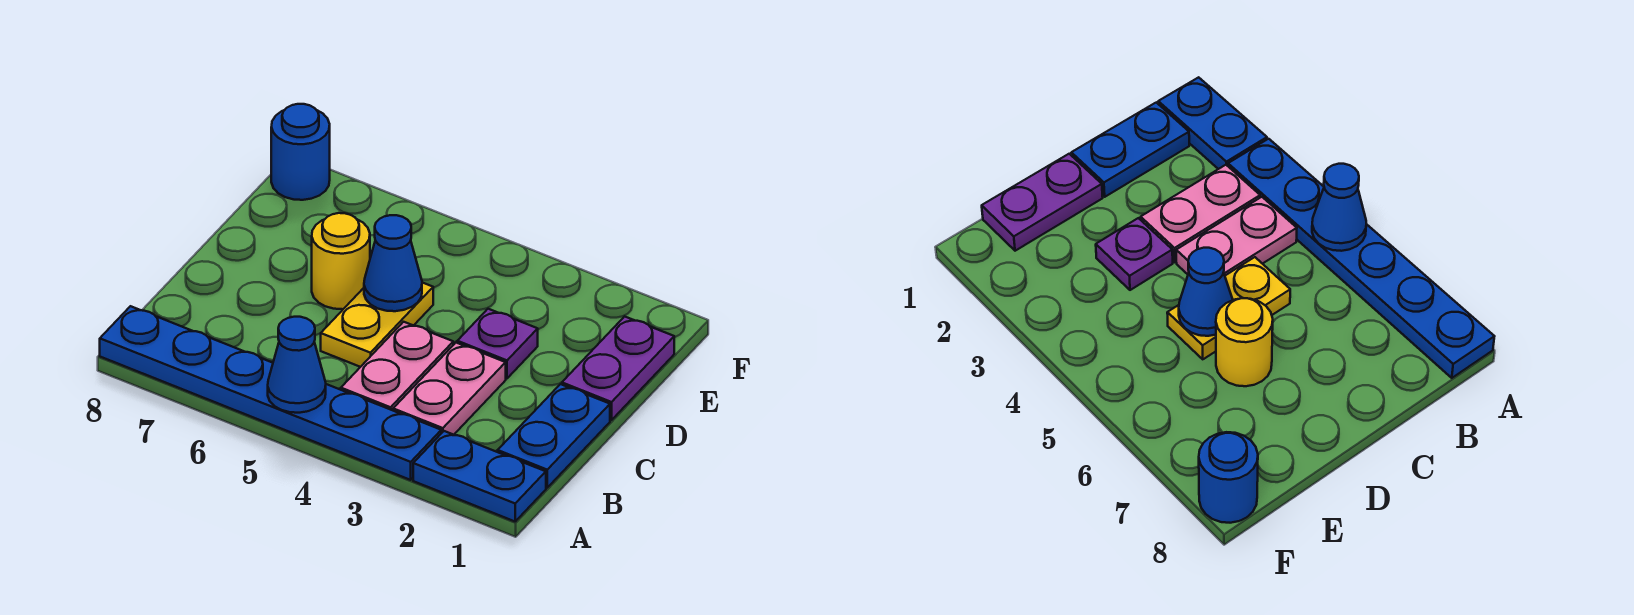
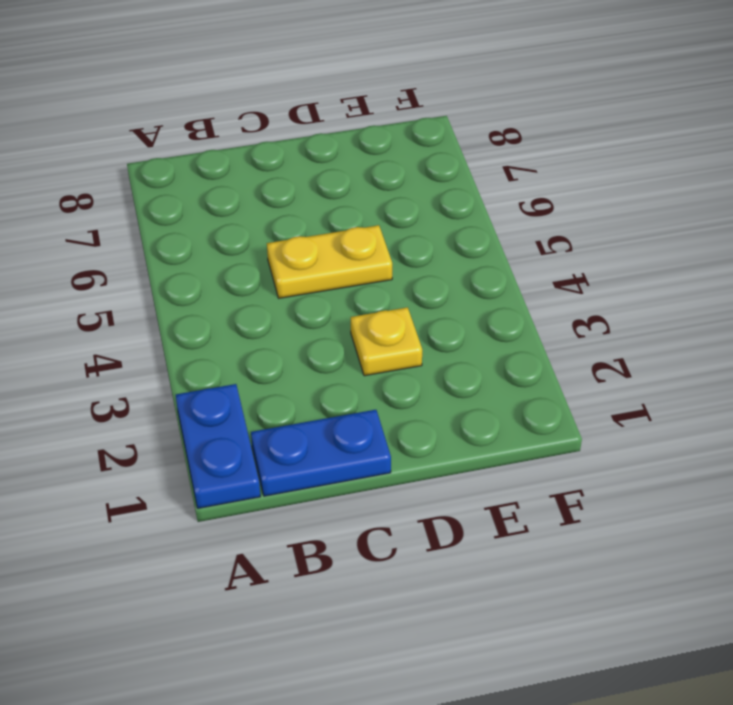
yellow plate D3 level 1 -> purple plate D3 level 1
none -> blue plate A3:A8 level 1
none -> pink plate B3:C3 level 1
none -> pink plate B4:C4 level 1

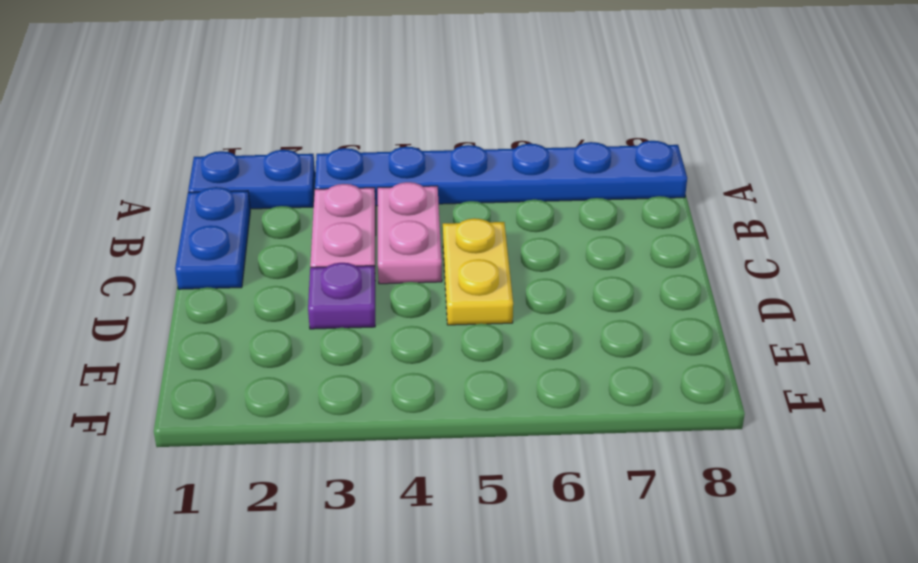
none -> purple plate D1:E1 level 1
none -> yellow round brick D6 level 1
none -> blue round brick F8 level 1

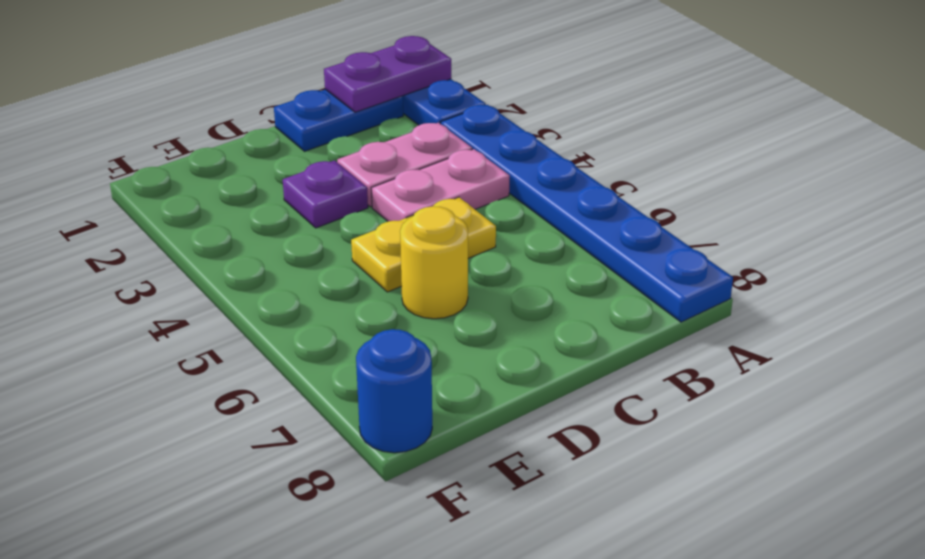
purple plate A1:B1 level 2 -> purple plate D1:E1 level 1
none -> blue cone A5 level 2
none -> blue cone D5 level 2

